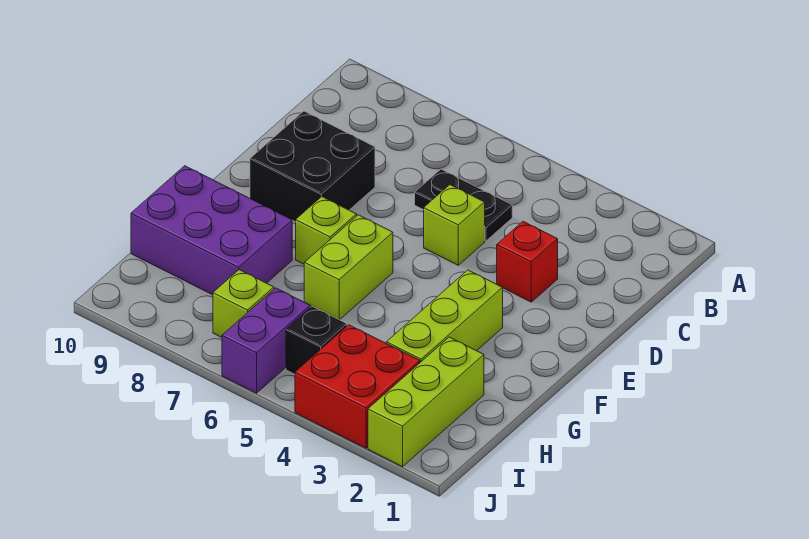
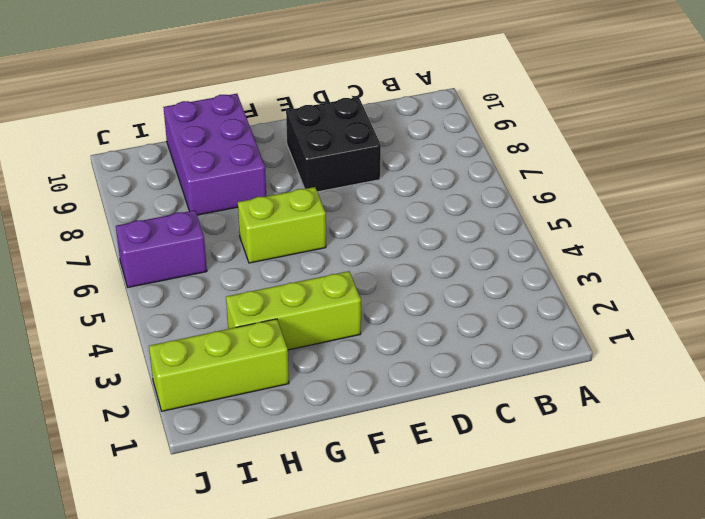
none -> black plate C5:C6 level 1
none -> red brick D3 level 1
none -> lime brick D5 level 1

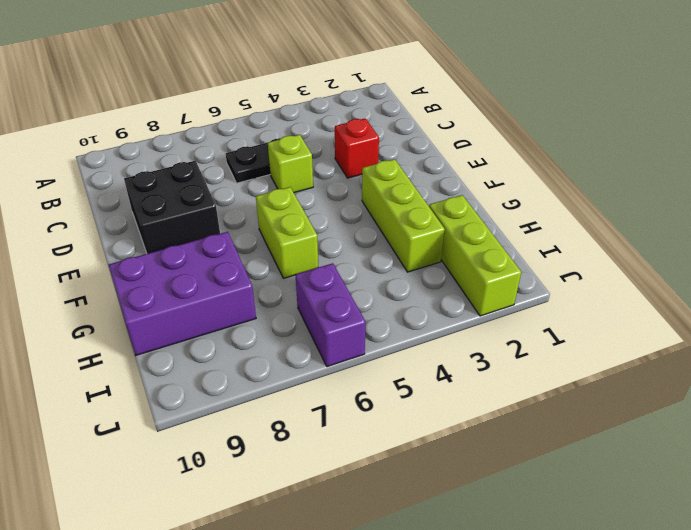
none -> lime brick F7 level 1
none -> red brick I3:J4 level 1
none -> black brick I5 level 1

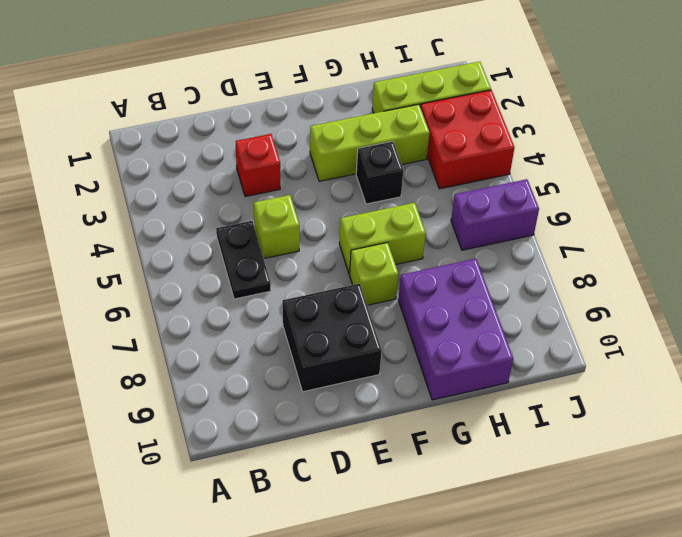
black brick G4 level 1 -> black brick I5 level 1
none -> lime brick I7 level 1

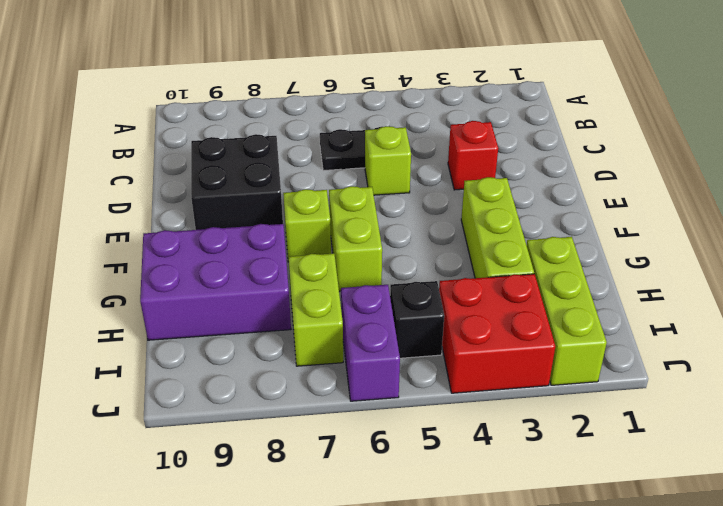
lime brick H7:I7 level 1 -> lime brick I7 level 1

